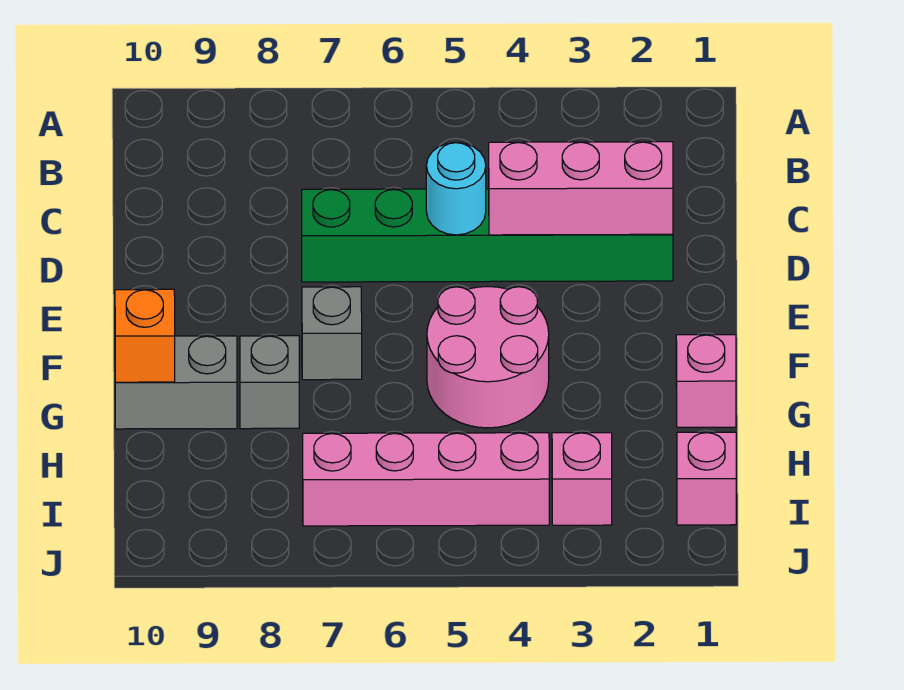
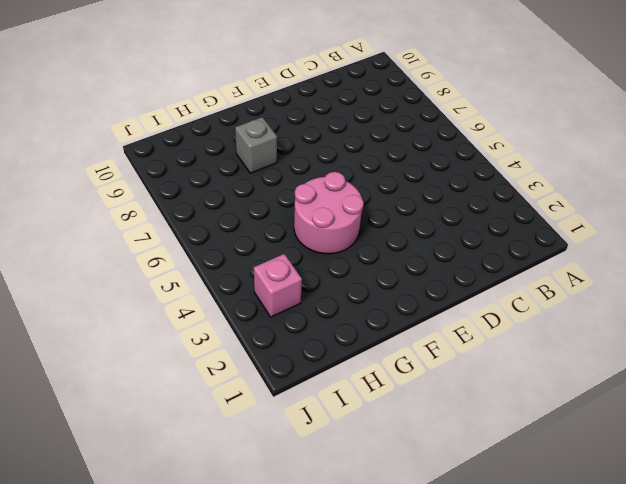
none -> green brick D2:D7 level 1
none -> grey brick F7 level 1
none -> pink brick G1 level 1

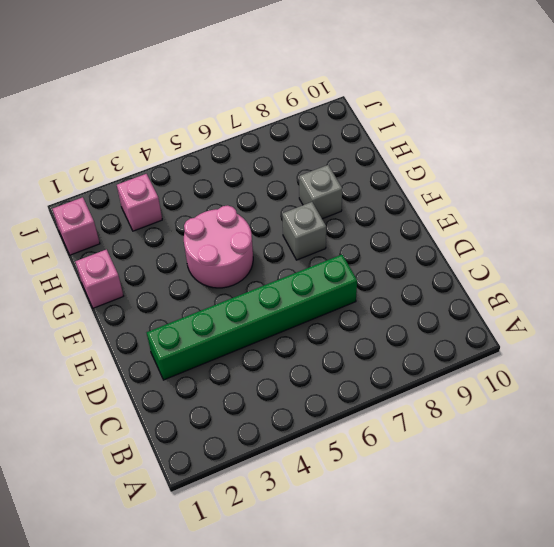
none -> grey brick G9:G10 level 1
none -> pink brick I4:I7 level 1
none -> pink brick D2:D4 level 2

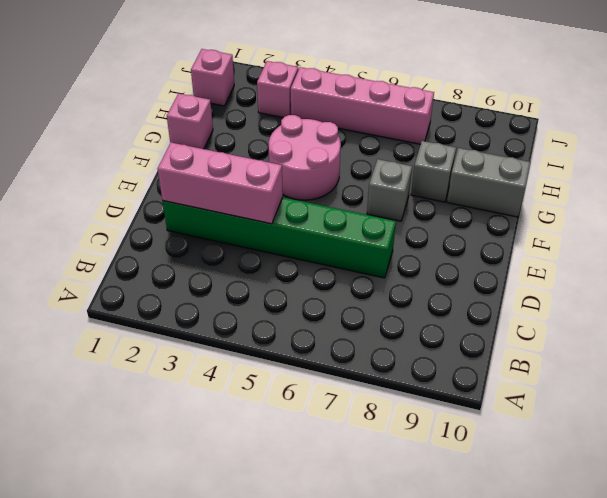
none -> cyan round brick D5 level 2
none -> orange brick G10 level 2

